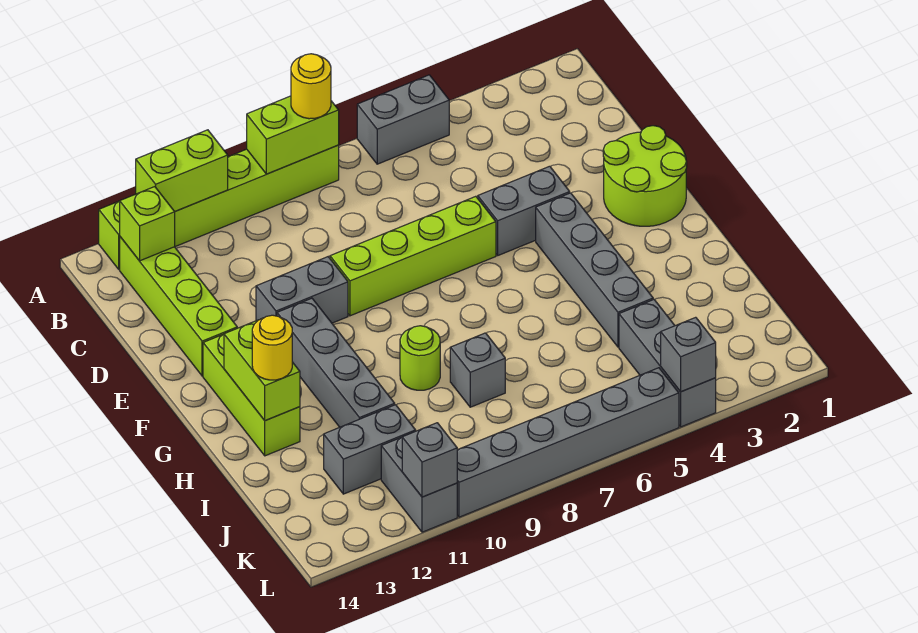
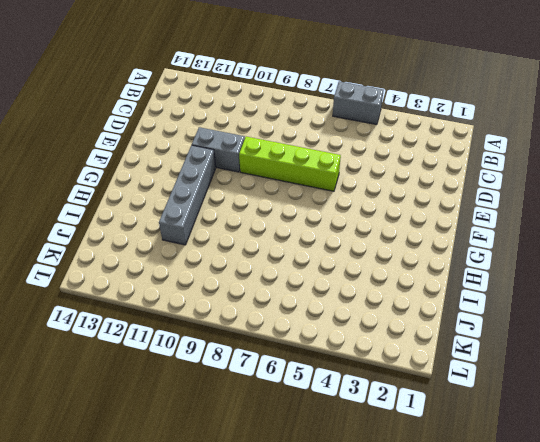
none -> lime brick A8:A13 level 1
none -> lime brick B13:E13 level 1
none -> lime round brick E1:F2 level 1

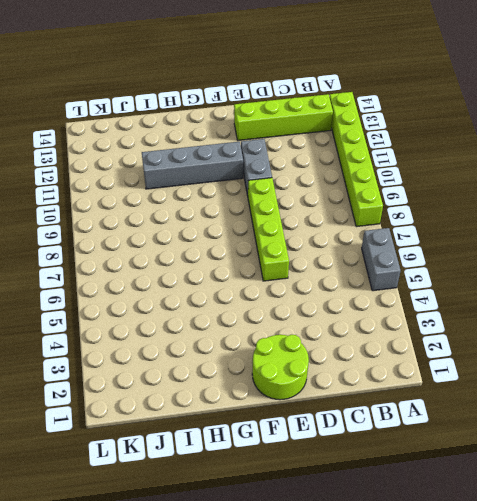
none -> grey brick E4:E5 level 1
none -> grey brick F4:I4 level 1
none -> lime brick F13:H13 level 1

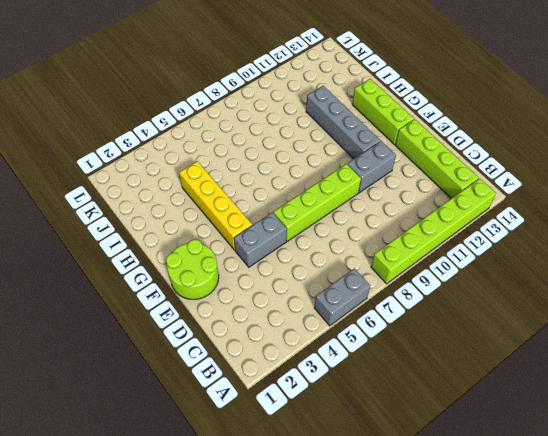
yellow brick F4:I4 level 1 -> grey brick F4:I4 level 1
none -> lime round brick H9 level 1
none -> grey brick I8 level 1
none -> grey brick J4:L4 level 1

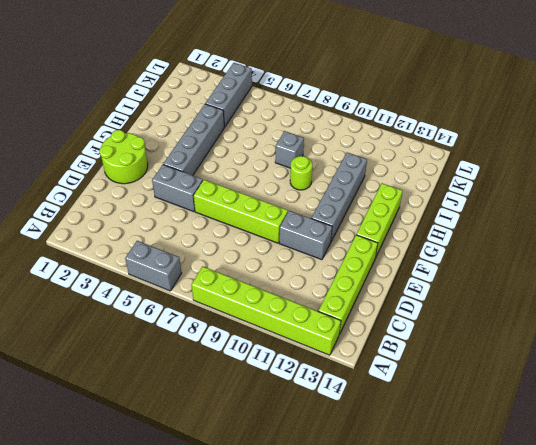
none -> grey brick J11:J12 level 1
none -> grey brick K11:L11 level 1
none -> grey brick L5:L10 level 1

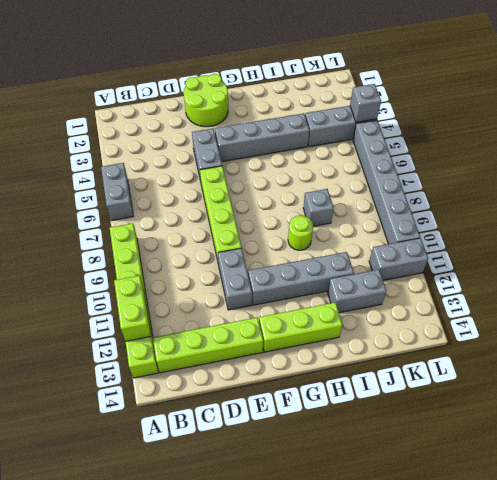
grey brick I12:J12 level 1 -> grey brick J11:J12 level 1
none -> lime brick A8:A9 level 2
none -> lime brick B13 level 2
none -> lime brick G13:H13 level 2

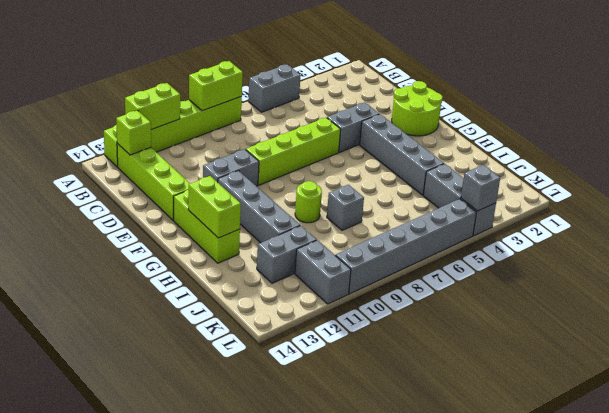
none -> grey brick L11 level 2
none -> yellow round brick A8 level 3
none -> yellow round brick H13 level 3

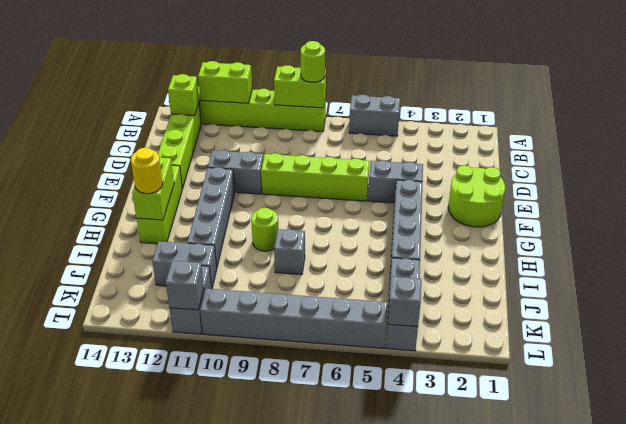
lime round brick A8 level 3 -> yellow round brick A8 level 3

